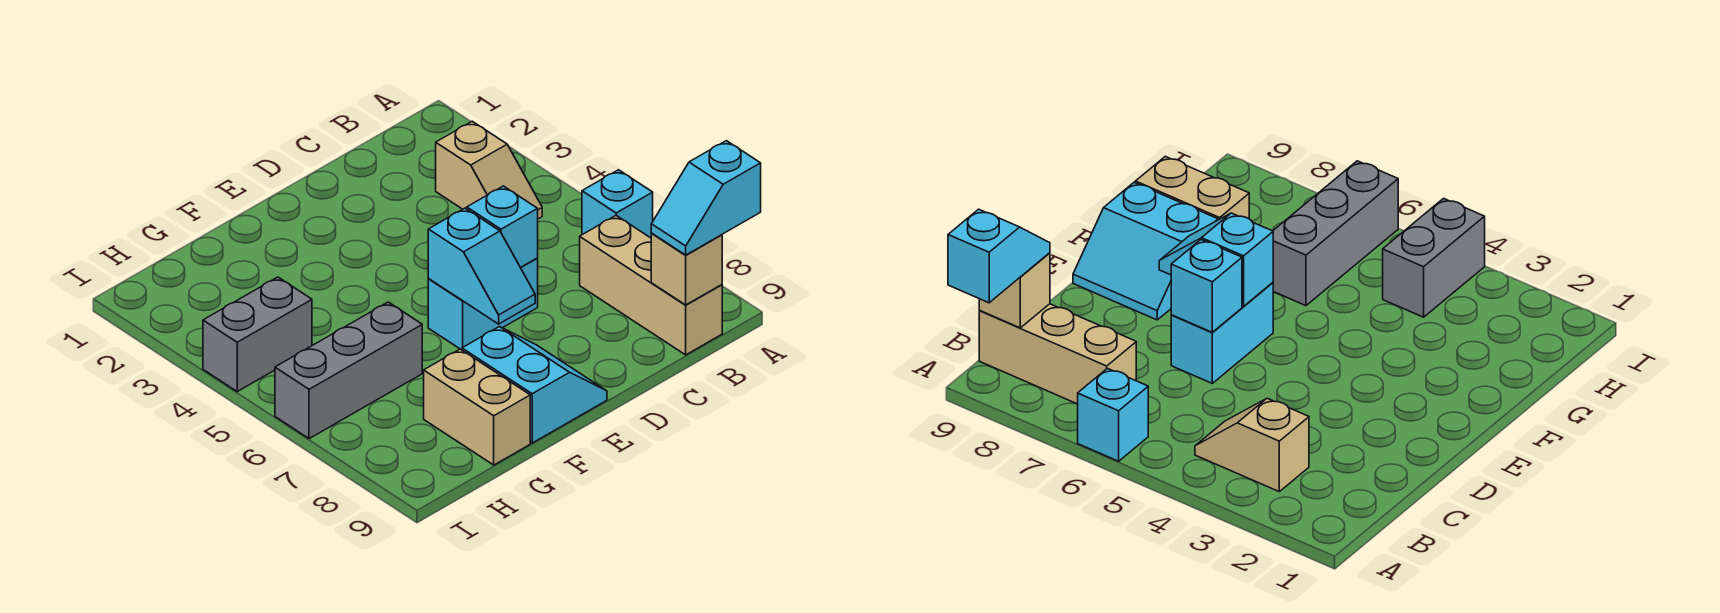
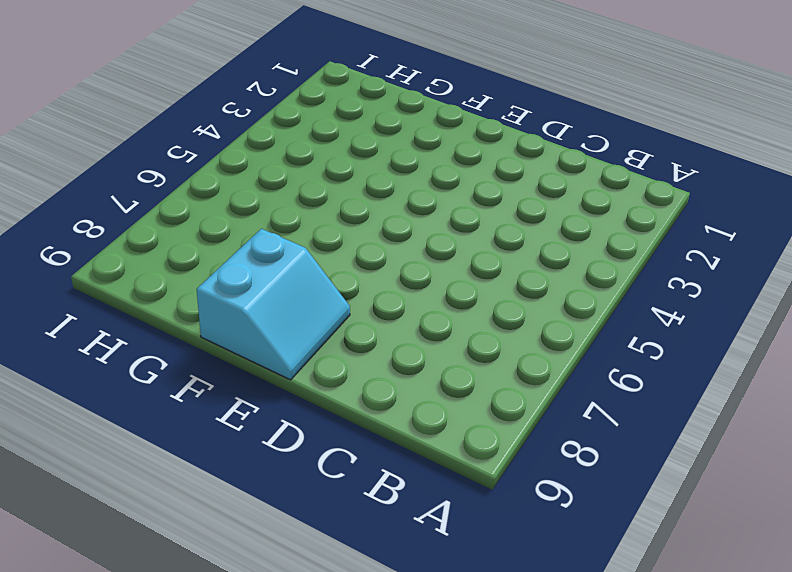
none -> cyan brick A6 level 1
none -> tan slope B3:B4 level 1 top 3
none -> tan brick B7:B9 level 1

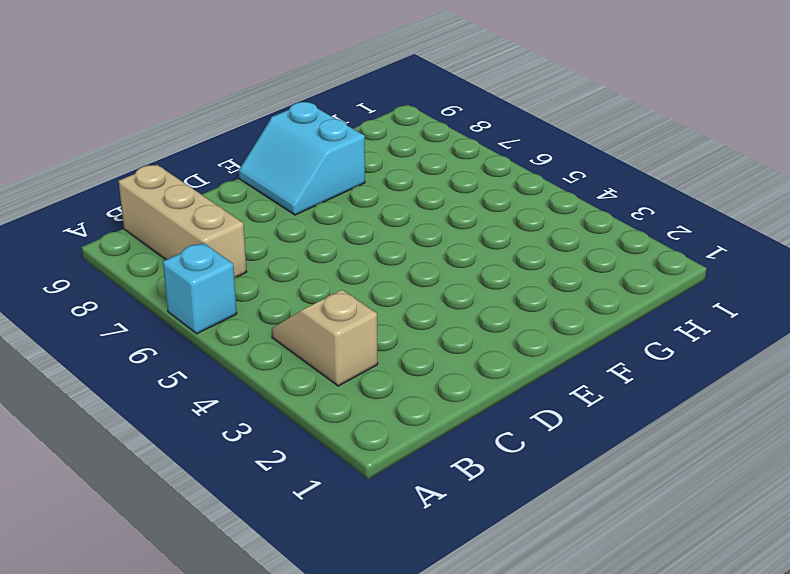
none -> cyan brick D6:E6 level 1
none -> grey brick G6:I6 level 1
none -> tan brick G8:G9 level 1

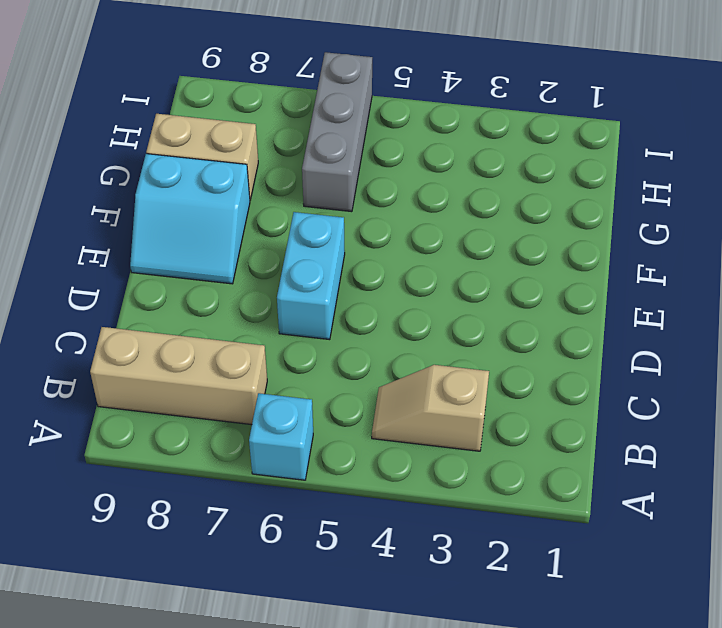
none -> grey brick H4:I4 level 1
none -> tan brick B9 level 2
none -> cyan brick D6 level 2

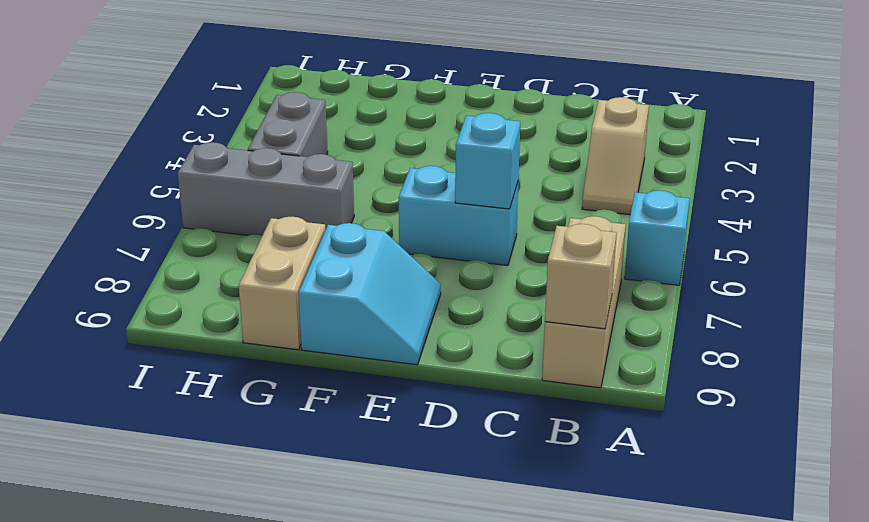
grey brick H4:H5 level 1 -> grey brick H4:I4 level 1
none -> cyan slope E6:E7 level 2 top 6
none -> cyan slope A9:B9 level 3 top A

